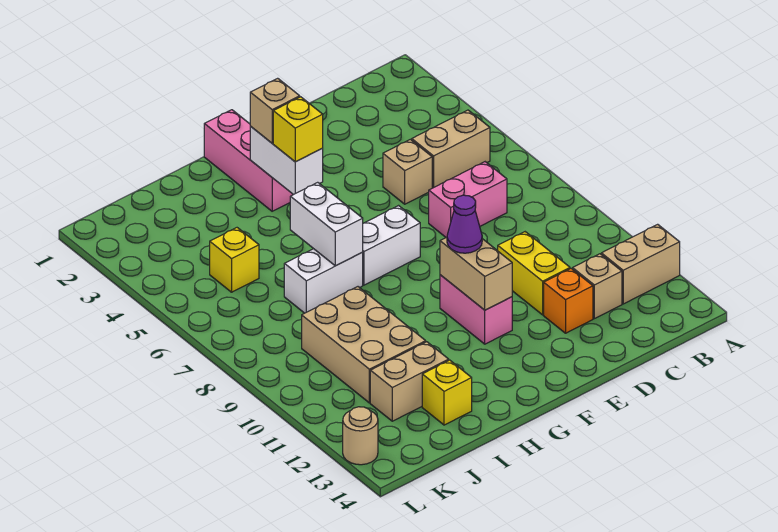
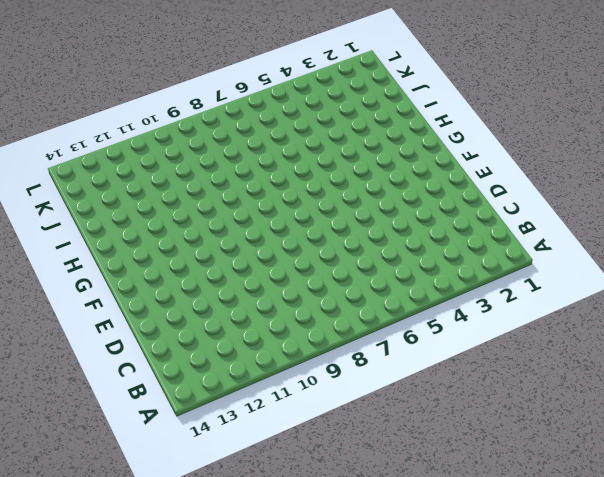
none -> tan brick A12:B12 level 1
none -> tan brick B5:C5 level 1
none -> pink brick C7:D7 level 1

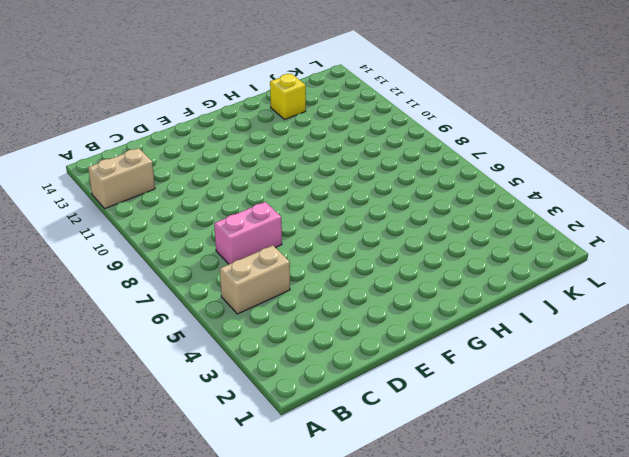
none -> tan brick C12 level 1
none -> tan brick D5 level 1
none -> yellow brick D10:D11 level 1

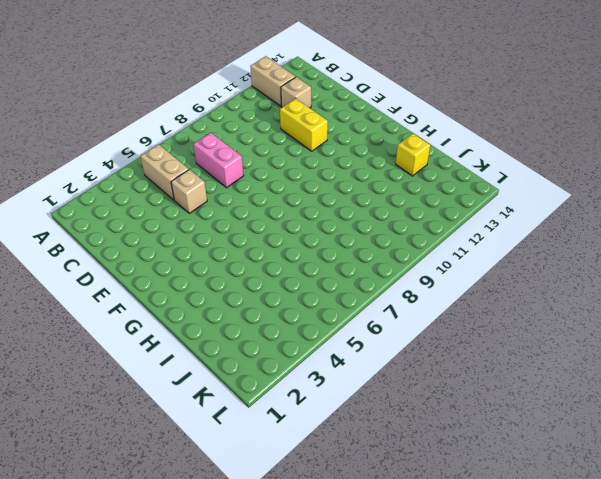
yellow brick D11:E11 level 1 -> yellow brick D10:D11 level 1
none -> orange brick D12 level 1
none -> white brick F7:G7 level 1
none -> pink brick F10:F11 level 1

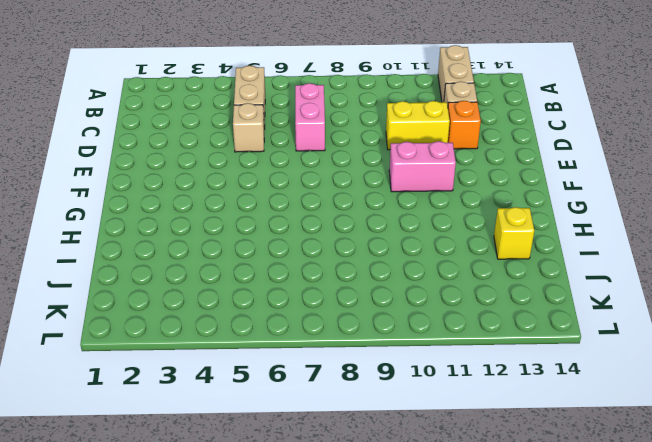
none -> white brick F7:G7 level 1
none -> pink brick G1:G3 level 1
none -> white brick H7:I7 level 1

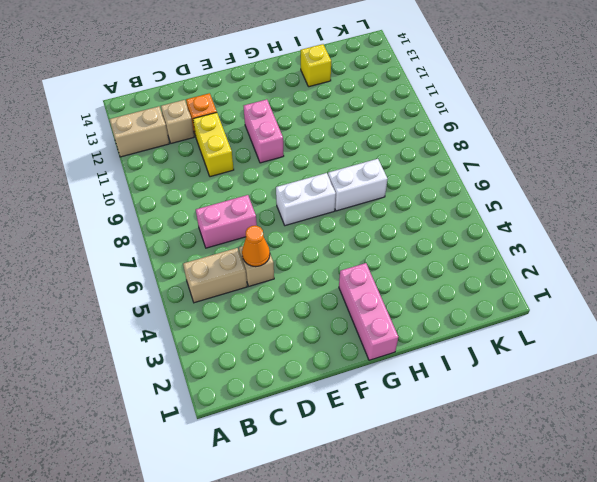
orange cone D5 level 2 -> none
none -> tan brick I9:J11 level 1
none -> tan brick I12:J12 level 1
none -> yellow brick J5 level 1

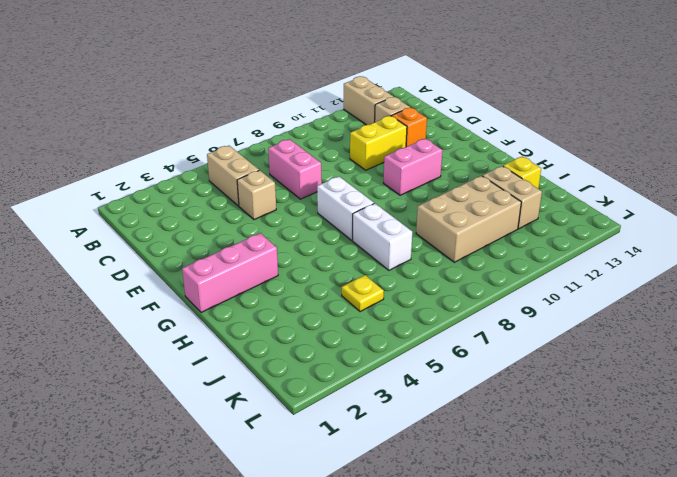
yellow plate J5 level 1 -> yellow brick J5 level 1
none -> tan round brick L13 level 1
none -> tan brick F10:F11 level 2
none -> white brick G3:G4 level 2

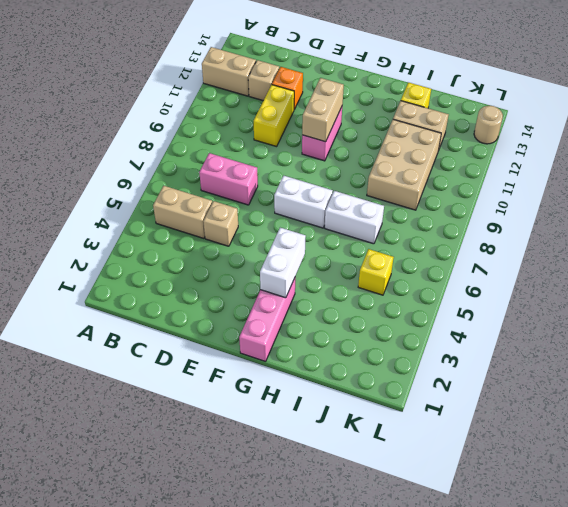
none -> white brick H6:H7 level 2
none -> purple cone F10 level 3
none -> tan brick G3 level 3

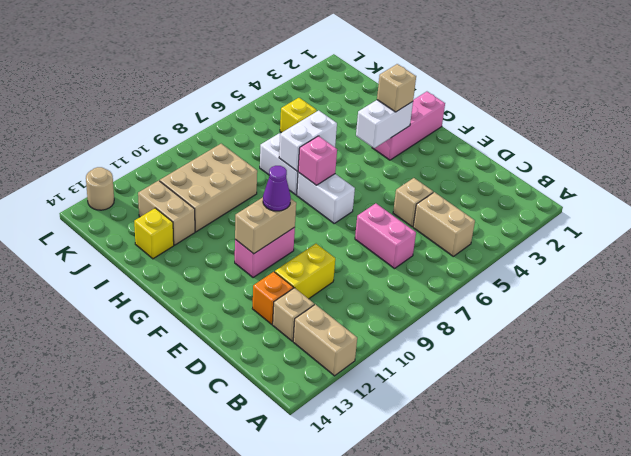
pink brick G7 level 2 -> none
none -> yellow brick G4 level 3

